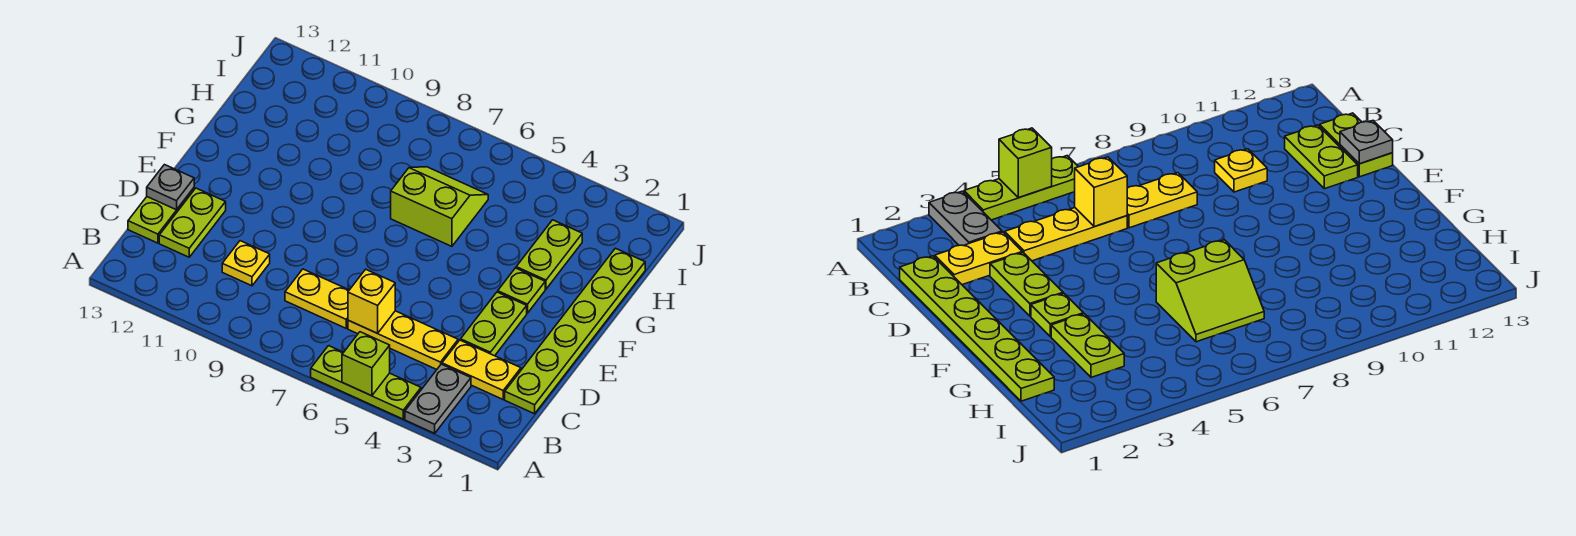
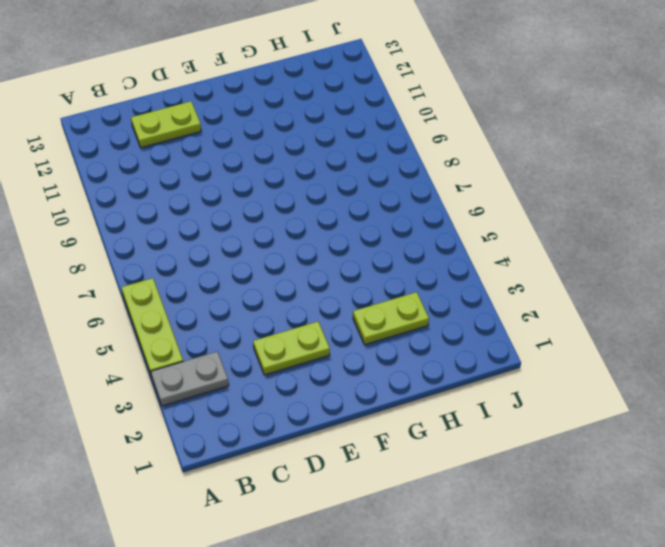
none -> lime plate C1:H1 level 1
none -> yellow plate C2:C3 level 1
none -> yellow plate C4:C6 level 1

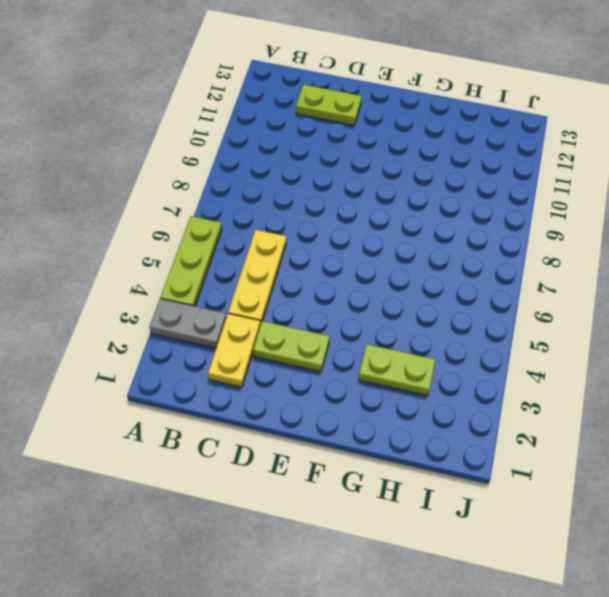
none -> lime plate C1:H1 level 1
none -> yellow plate C7:C8 level 1
none -> yellow plate C10 level 1

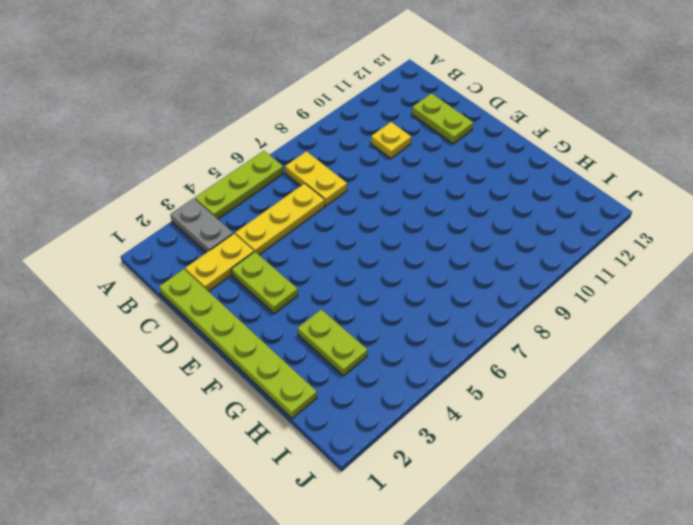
yellow plate B7:C7 level 1 -> yellow plate C7:C8 level 1
none -> lime plate C13:D13 level 1
none -> lime plate F3 level 1
none -> lime slope G6:H7 level 1 top G

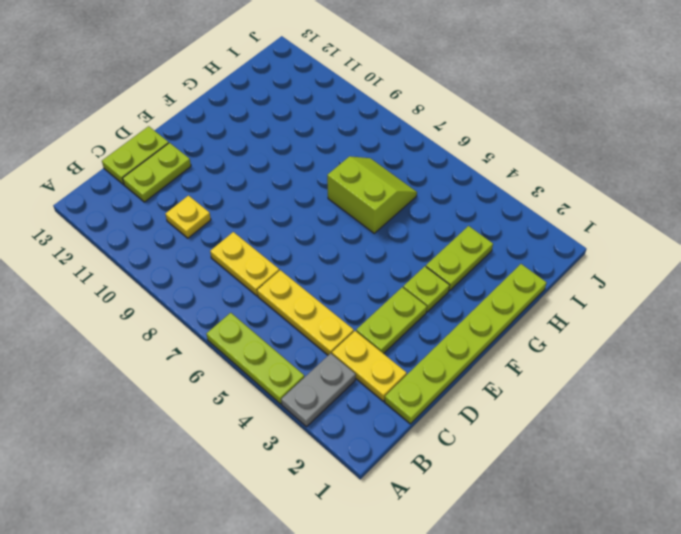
none -> lime brick A5 level 2
none -> yellow brick C6 level 2
none -> grey plate D13 level 2

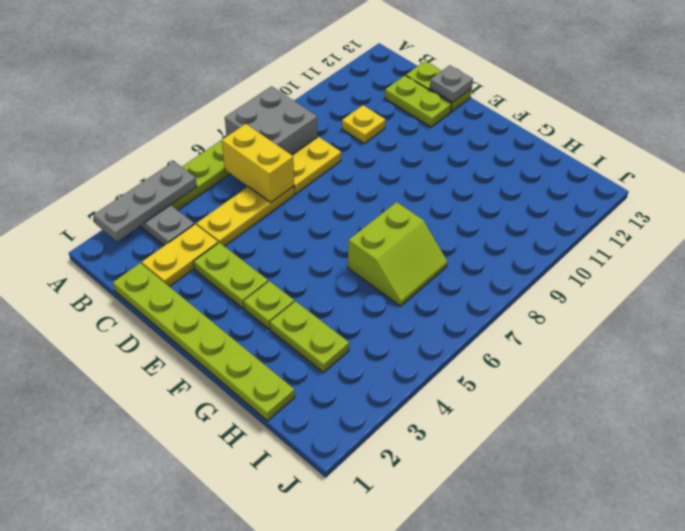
grey plate A2:A4 level 2 -> none
grey brick A7:B8 level 1 -> none
yellow brick B6:C6 level 2 -> yellow brick C6 level 2
none -> lime brick A5 level 2

